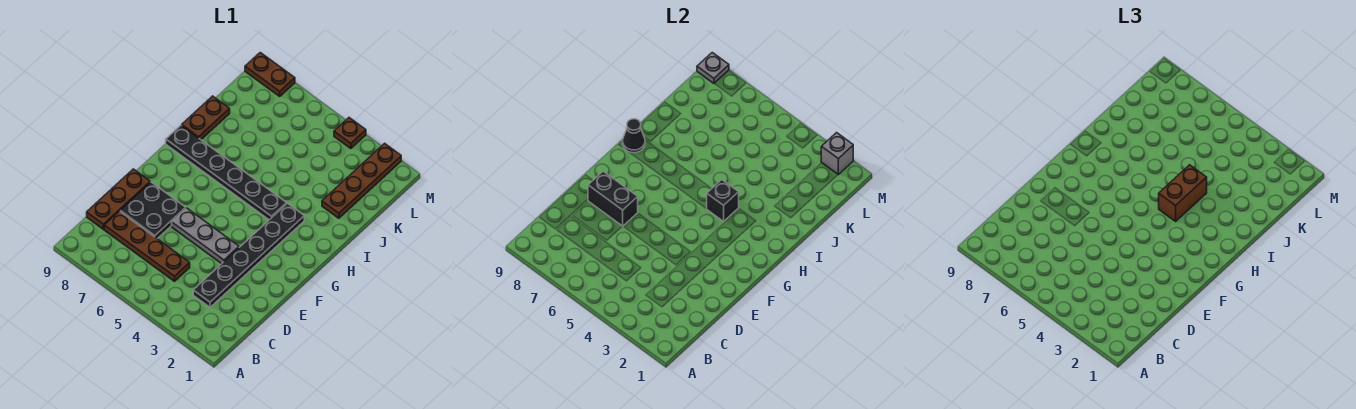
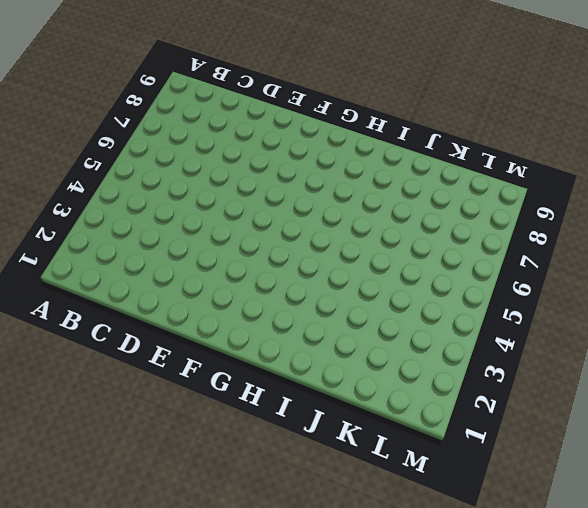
none -> black plate C3:H3 level 1
none -> brown plate C5:C8 level 1
none -> brown plate C9:E9 level 1

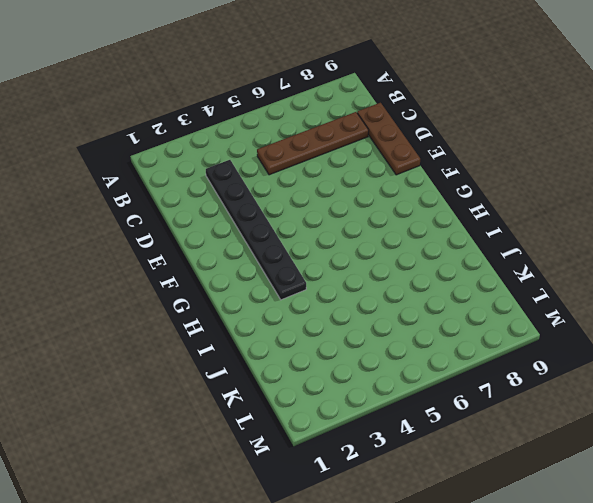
none -> black plate D7:E8 level 1
none -> grey plate E4:E6 level 1
none -> black plate H4:H9 level 1

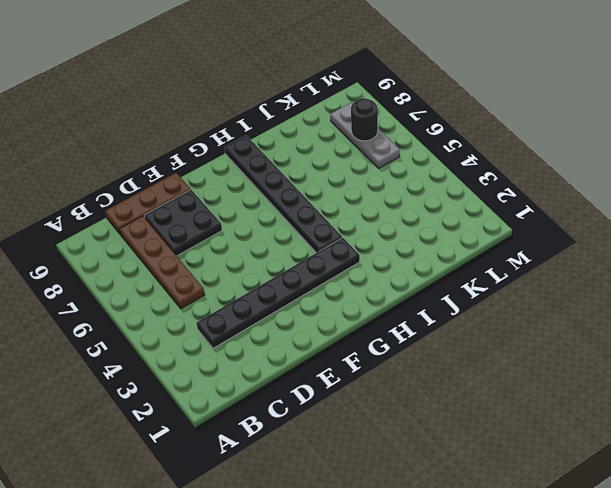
grey plate L6:L8 level 1 -> grey plate E4:E6 level 1
black round brick L7 level 2 -> none
none -> brown plate I9:J9 level 1
none -> brown plate J2:M2 level 1
none -> brown plate M4 level 1

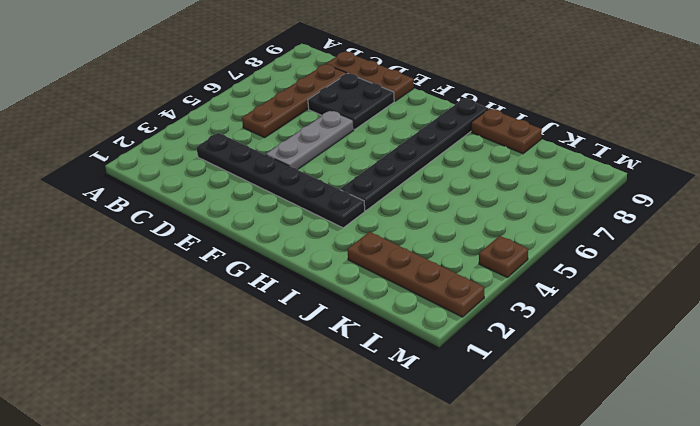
none -> brown plate M8:M9 level 1
none -> black brick E7:E8 level 2
none -> black brick H4 level 2

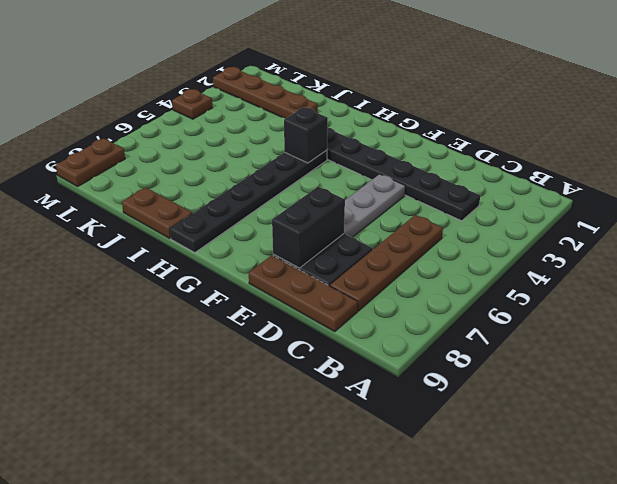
none -> black cone H9 level 2
none -> grey brick M2 level 2
none -> grey plate M9 level 2

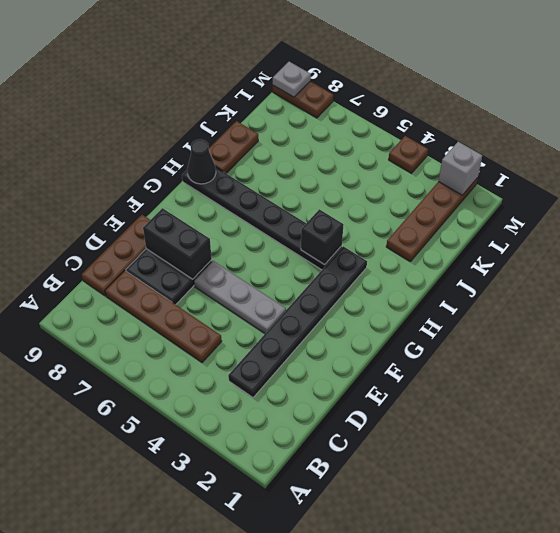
none -> brown brick H4:I4 level 3

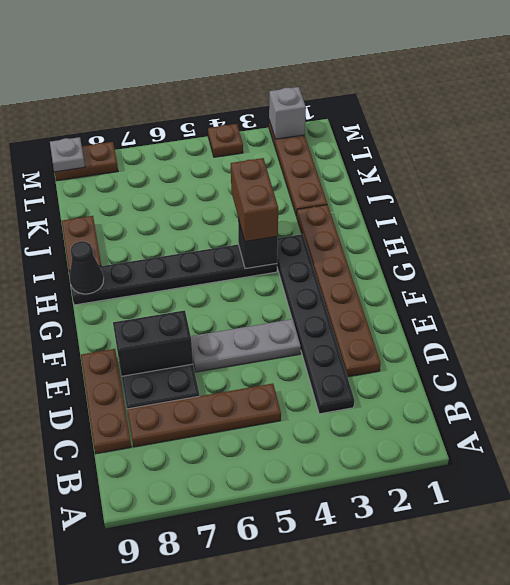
brown plate D2:I2 level 1 -> none

